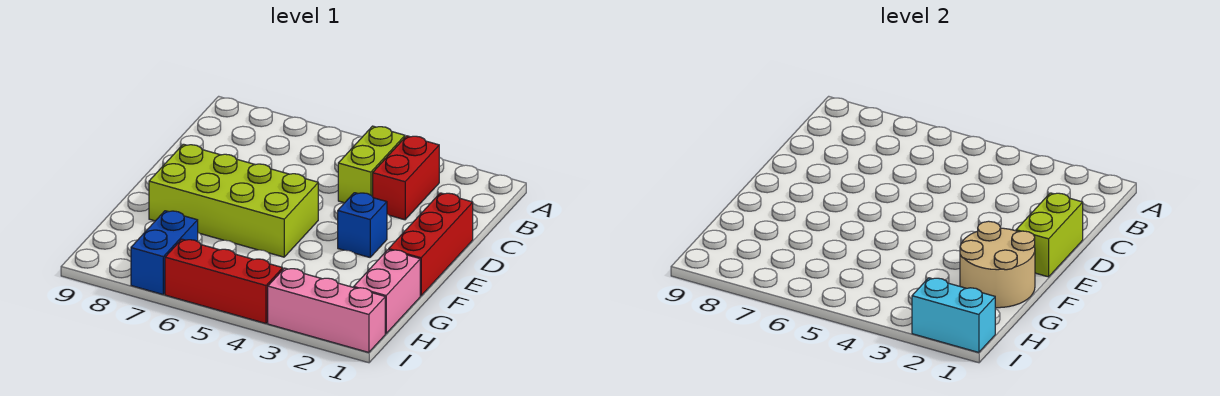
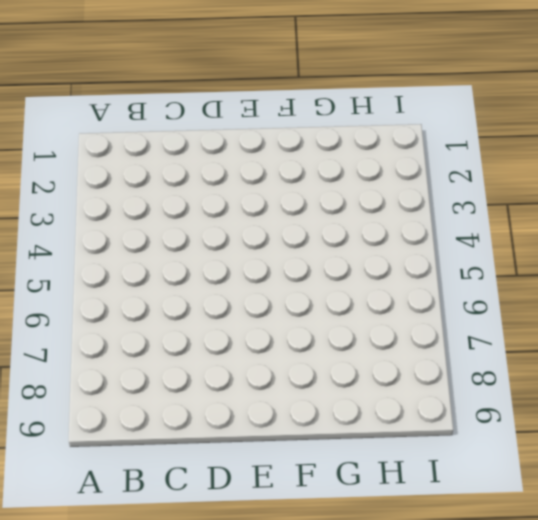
none -> red brick B3:C3 level 1
none -> lime brick B4:C4 level 1
none -> red brick D1:F1 level 1

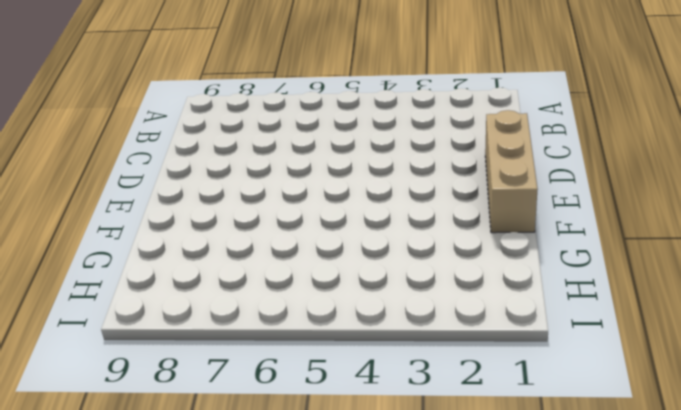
tan brick D1:F1 level 1 -> red brick D1:F1 level 1
none -> red brick B3:C3 level 1
none -> lime brick B4:C4 level 1
none -> blue brick E3 level 1

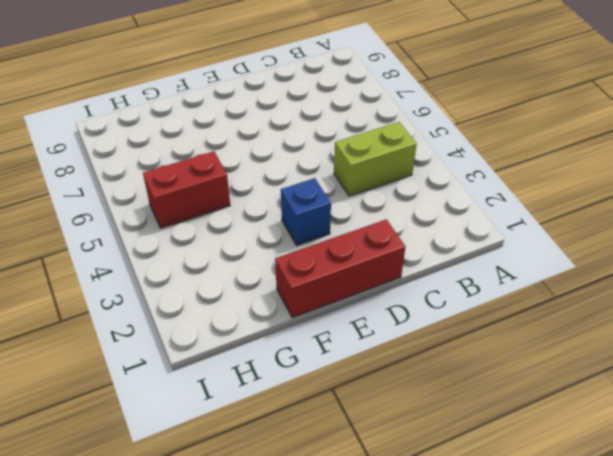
red brick G5:H5 level 1 -> red brick B3:C3 level 1
none -> lime brick E5:F8 level 1
none -> pink brick G1:H1 level 1
none -> blue brick H7:I7 level 1

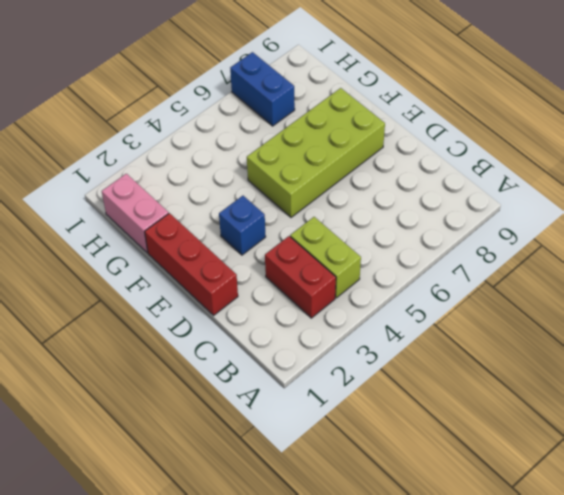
none -> pink brick I1:I3 level 1
none -> red brick I4:I6 level 1
none -> lime brick D1:E1 level 2

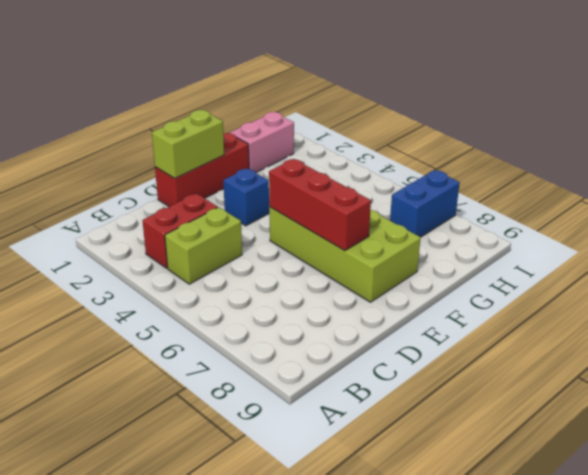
red brick E5:E7 level 2 -> red brick I4:I6 level 1
none -> pink brick I1:I3 level 1
none -> tan round brick F1:G2 level 2
none -> cyan brick I1:I2 level 2

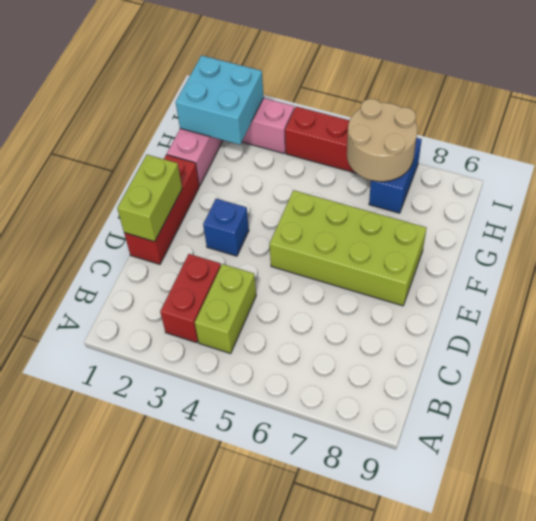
cyan brick H1:I2 level 2 -> cyan brick I1:I2 level 2
tan round brick H6:I7 level 2 -> tan round brick F1:G2 level 2

